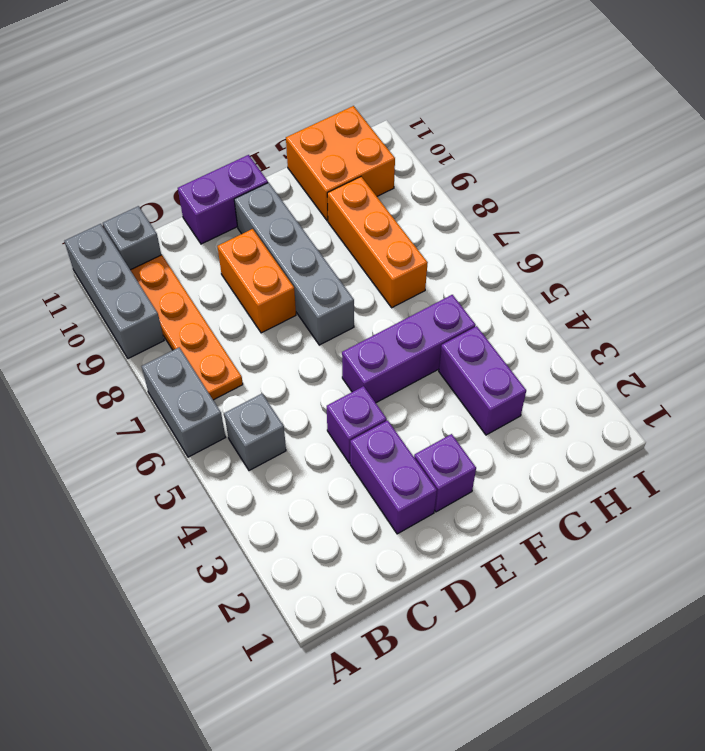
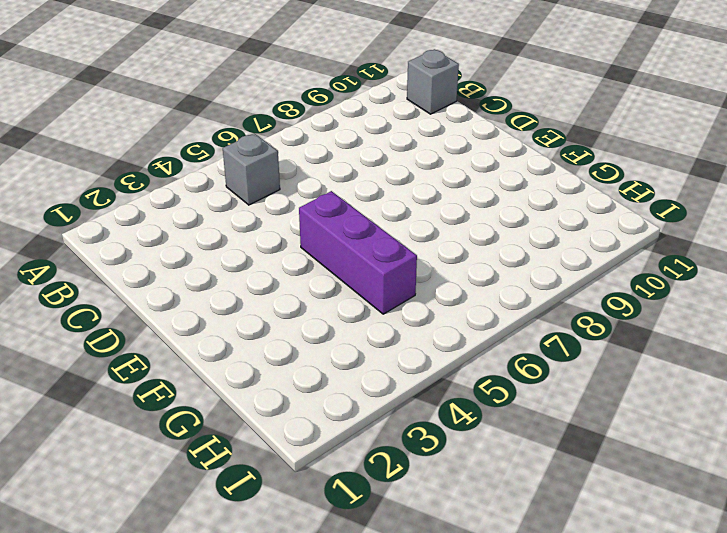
none -> grey brick A6:A7 level 1
none -> grey brick A9:A11 level 1
none -> orange plate B7:B10 level 1

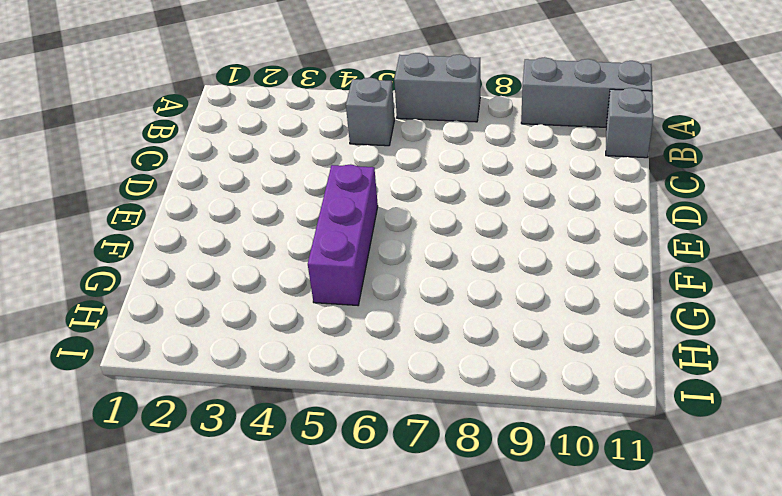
none -> orange plate B7:B10 level 1
none -> purple brick D2:D3 level 1
none -> purple brick D4 level 1

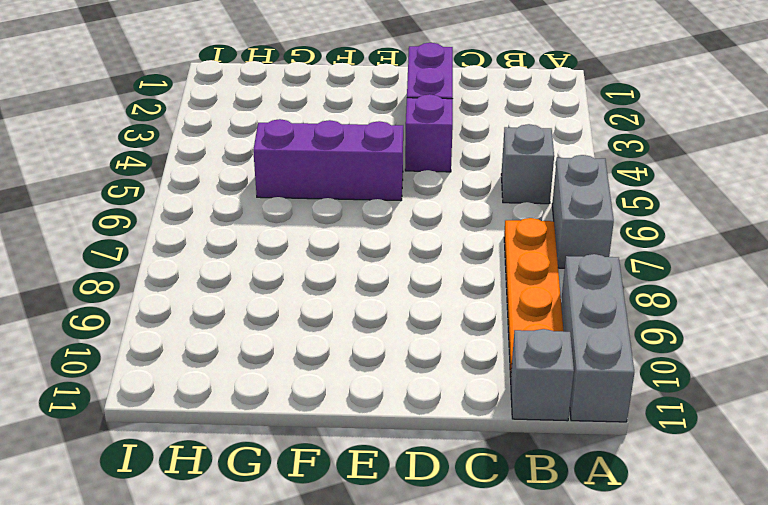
none -> orange brick D8:D9 level 1
none -> purple brick D11:E11 level 1
none -> purple brick E2 level 1

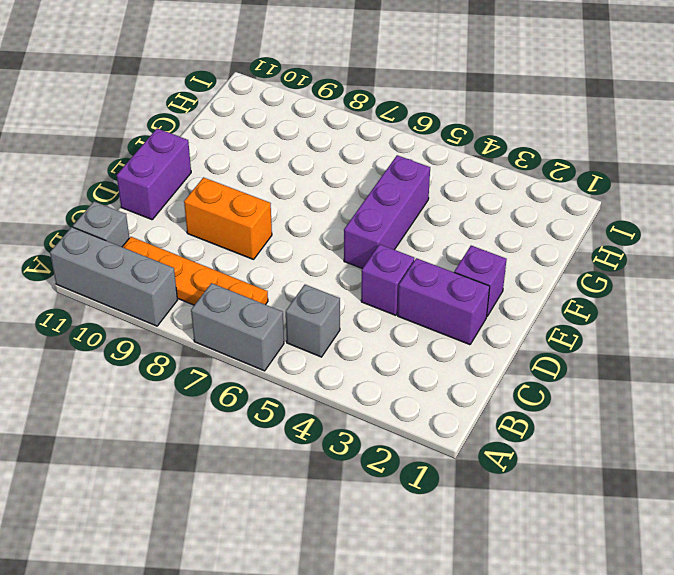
none -> grey brick E7:E10 level 1
none -> purple brick G3:G4 level 1
none -> orange brick G7:G9 level 1

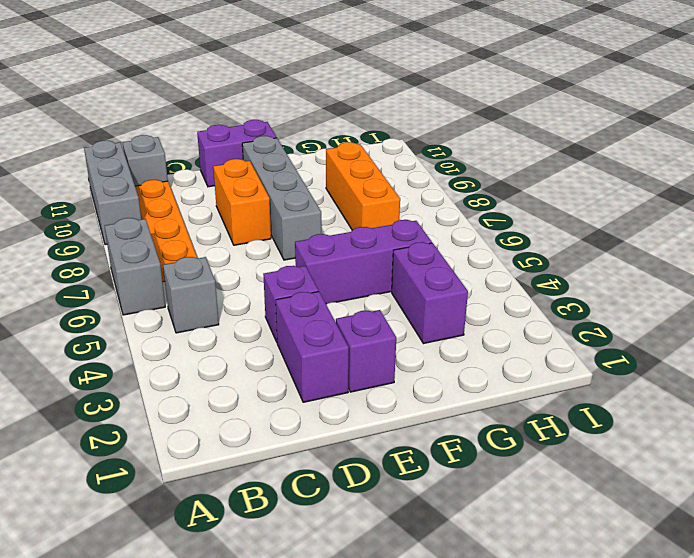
none -> orange brick G10:H11 level 1

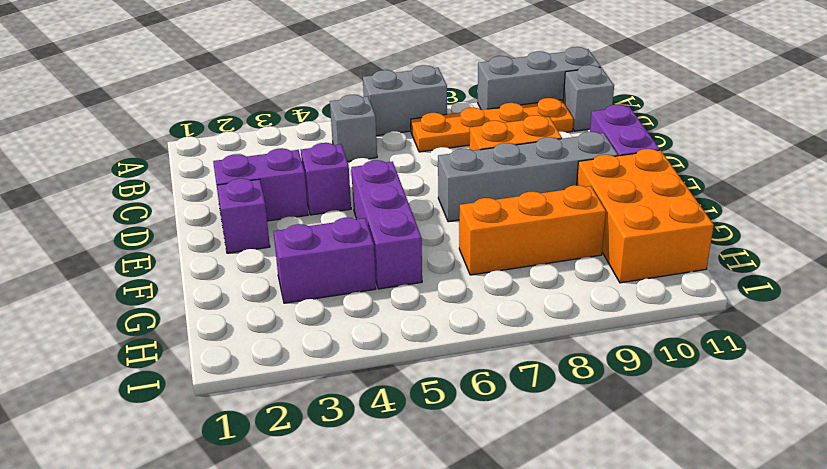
orange brick F10:H11 level 1 -> orange brick G10:H11 level 1

